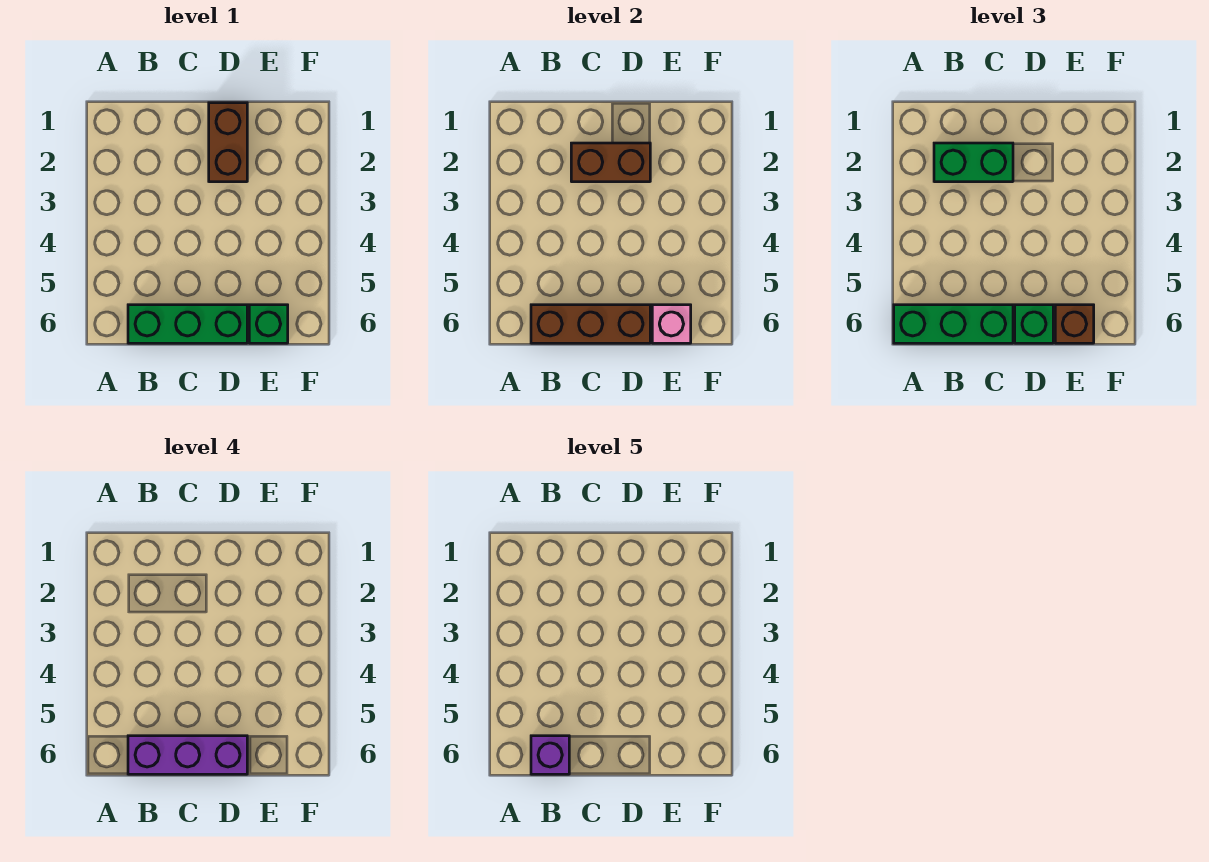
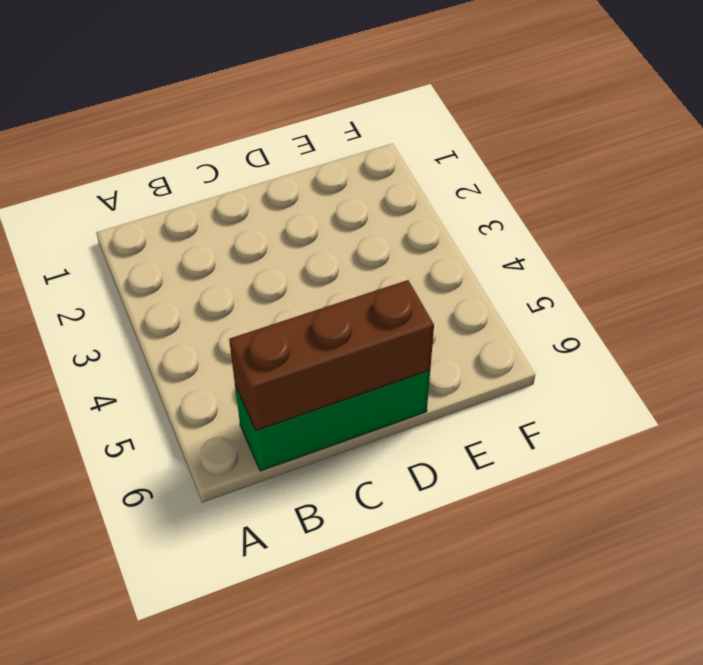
none -> brown brick D1:D2 level 1
none -> green brick E6 level 1
none -> brown brick C2:D2 level 2

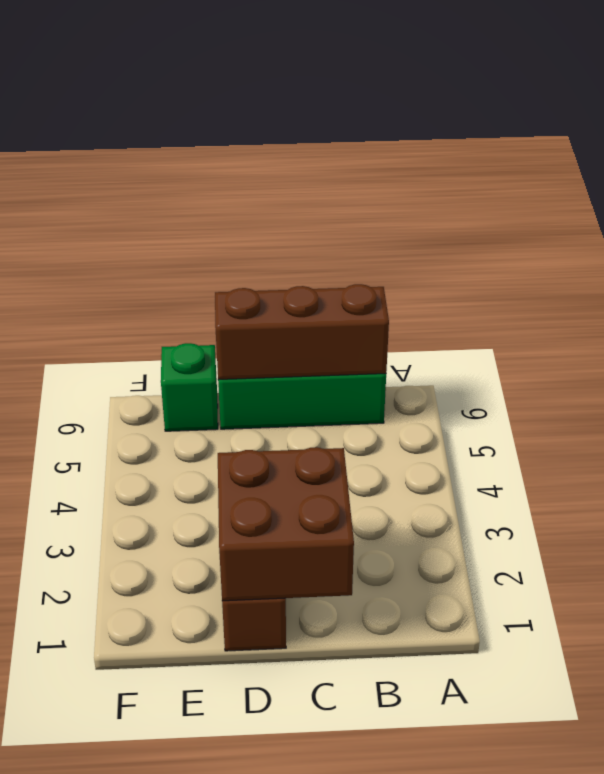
brown brick C1:D2 level 2 -> brown brick C2:D2 level 2
none -> pink brick E6 level 2
none -> green brick A6:C6 level 3
none -> green brick B2:C2 level 3

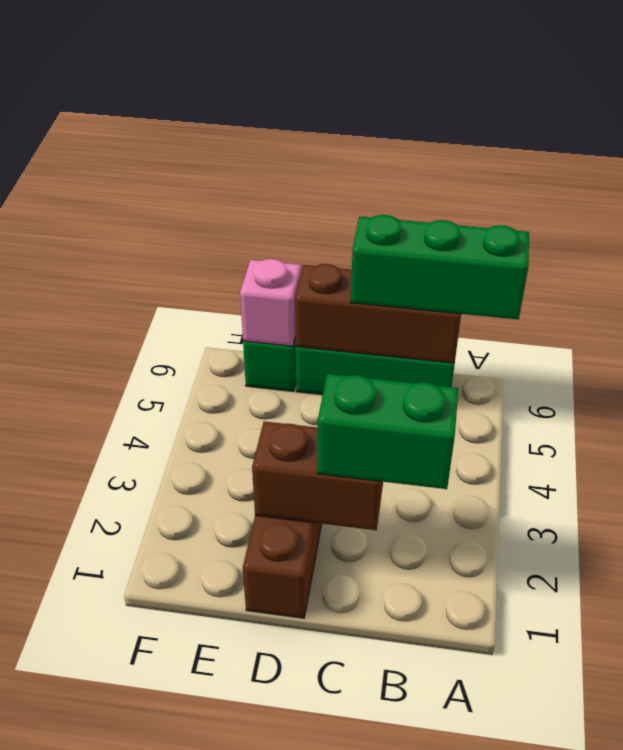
none -> green brick D6 level 3
none -> brown brick E6 level 3
none -> purple brick B6:D6 level 4

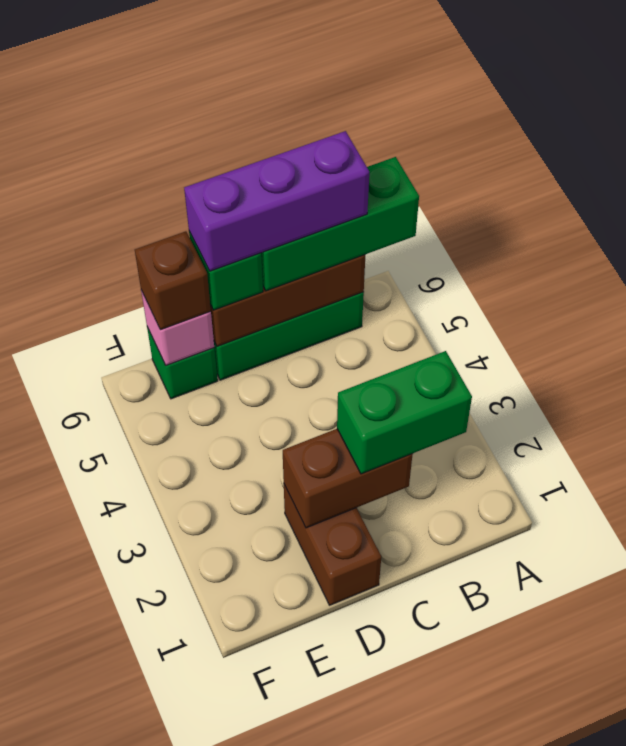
none -> purple brick B6 level 5

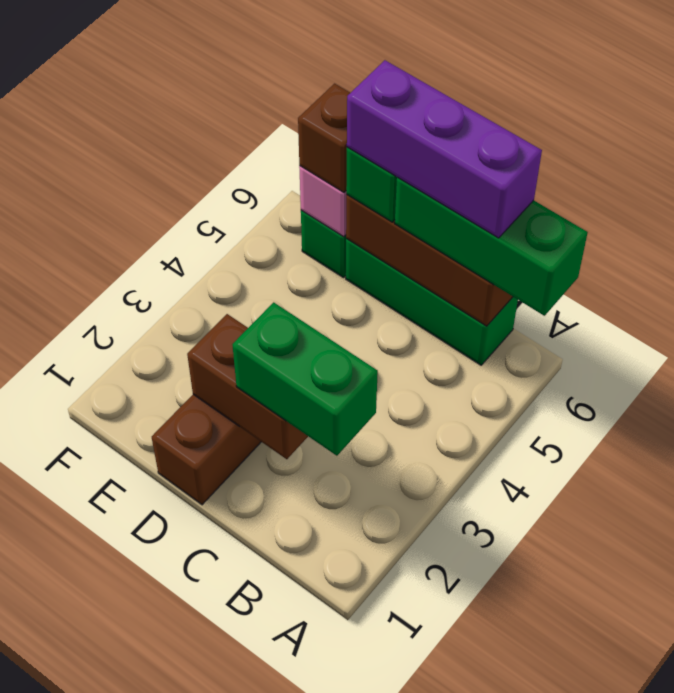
none -> purple brick B6 level 5

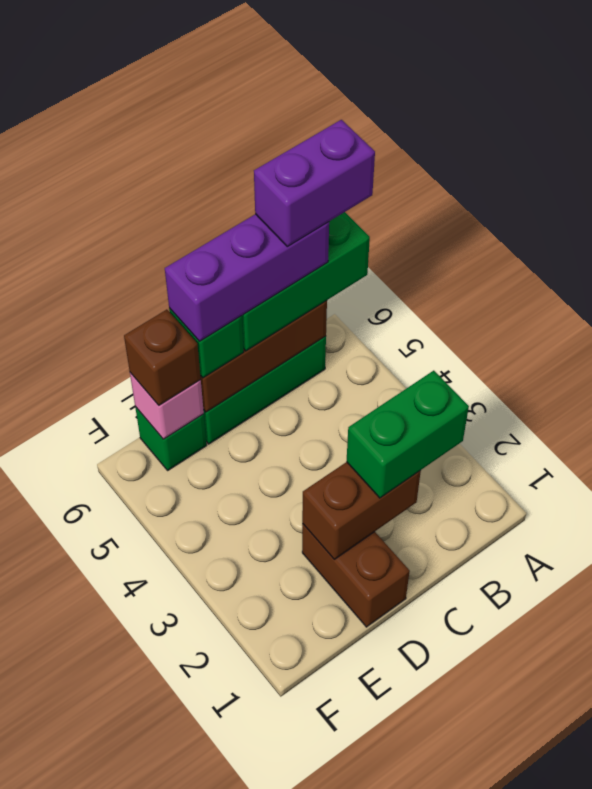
purple brick A6:B6 level 5 -> purple brick B6 level 5

